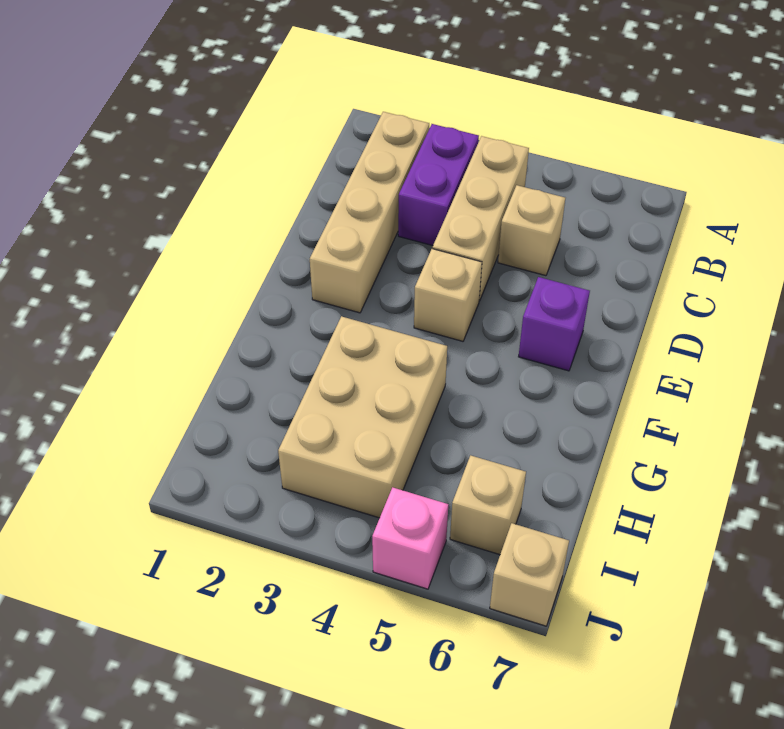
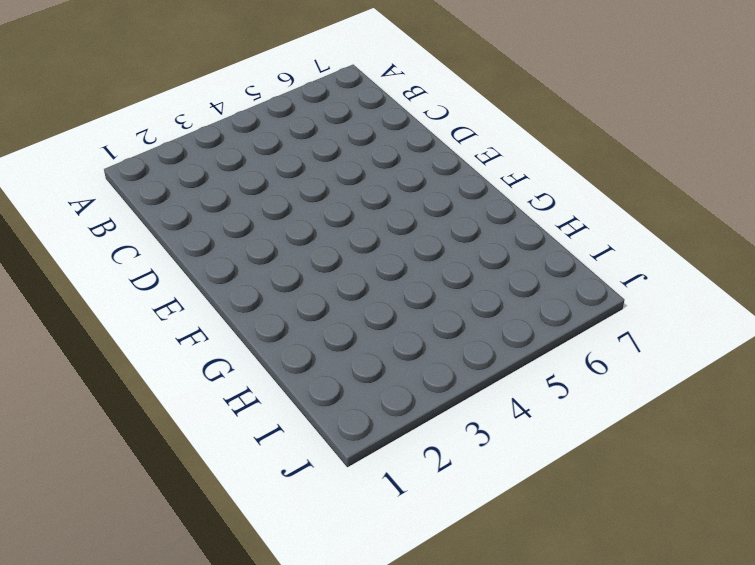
none -> tan brick B2:E2 level 1
none -> purple brick B3:C3 level 1

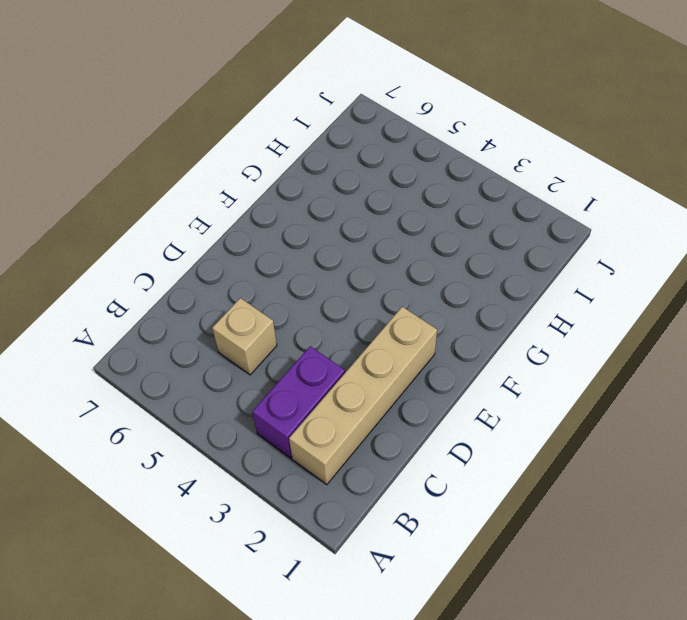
none -> tan brick B4:D4 level 1
none -> tan brick E4 level 1

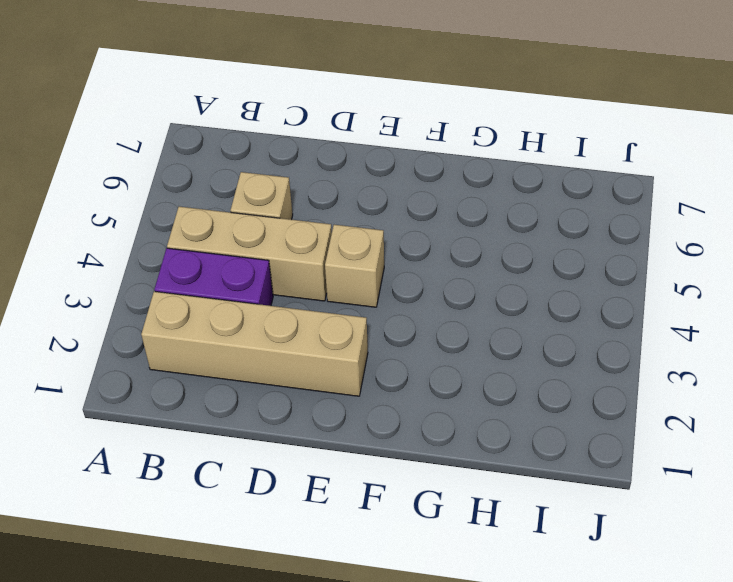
none -> purple brick E6 level 1
none -> tan brick G3:I4 level 1

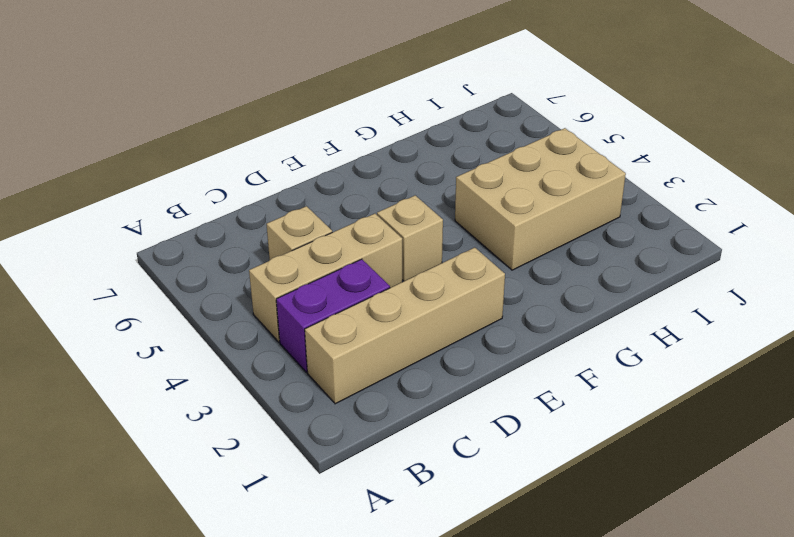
none -> purple brick E6 level 1
none -> tan brick I6 level 1

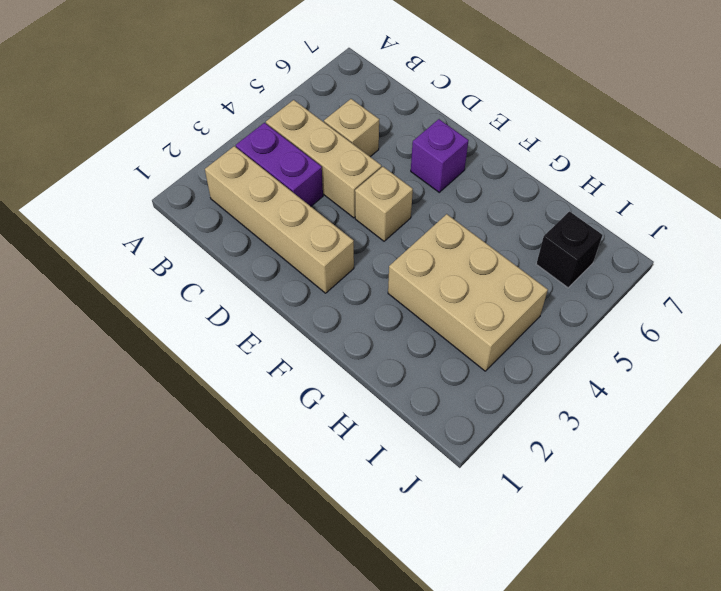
black brick I6 level 1 -> tan brick I6 level 1
none -> pink brick J5 level 1
none -> tan brick J7 level 1

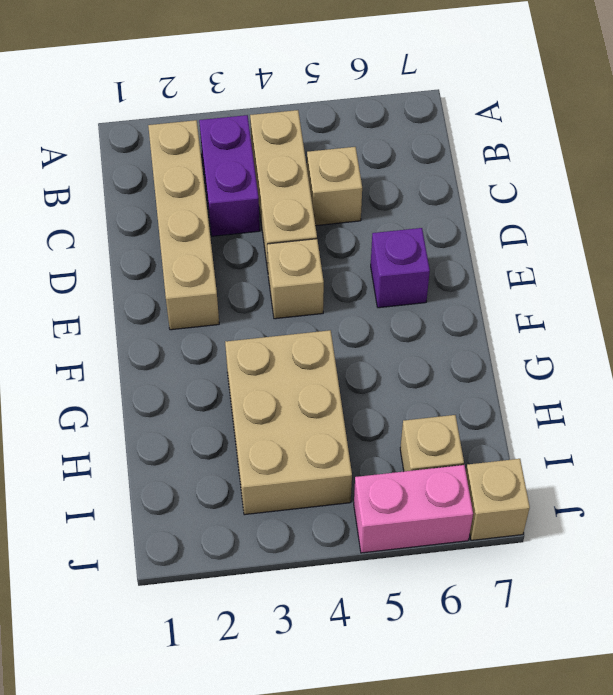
pink brick J5:J6 level 1 -> pink brick J5 level 1

